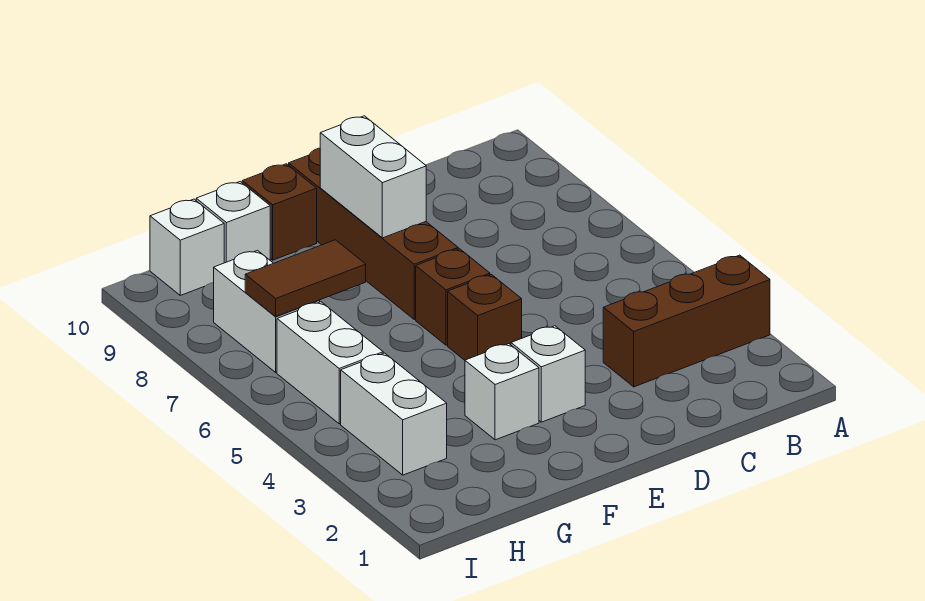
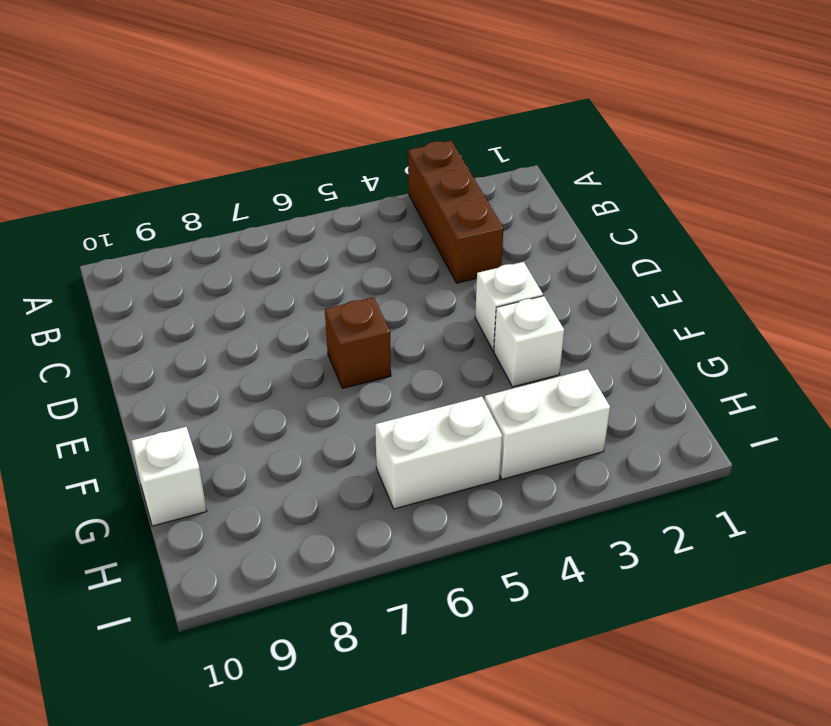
none -> brown brick E5 level 1
none -> brown brick E7:E10 level 1
none -> brown brick F10 level 1

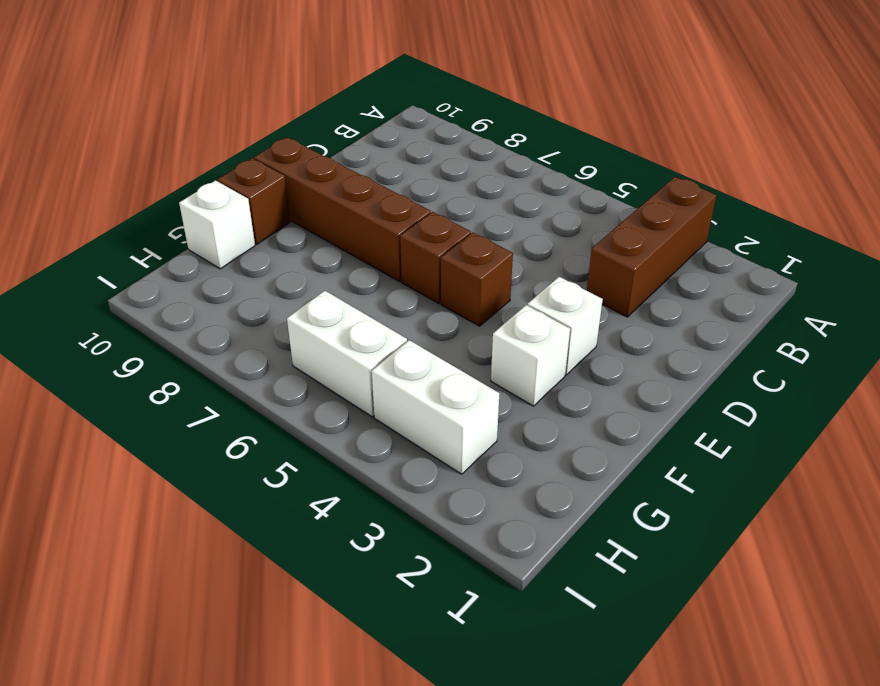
none -> white brick H7:H8 level 1
none -> white brick H10 level 1
none -> white brick E8:E9 level 2

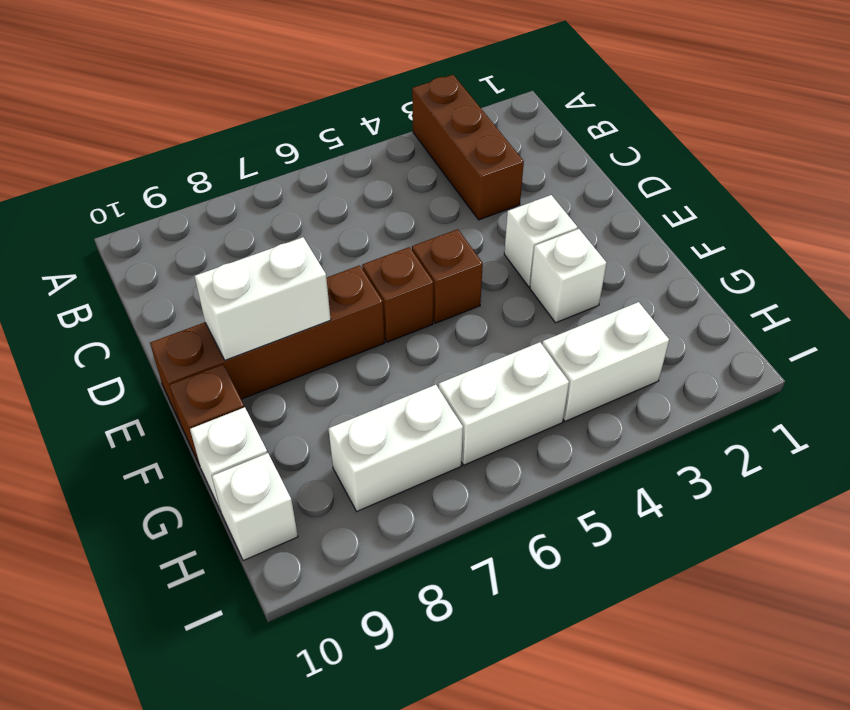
none -> brown tile G7:H7 level 2

